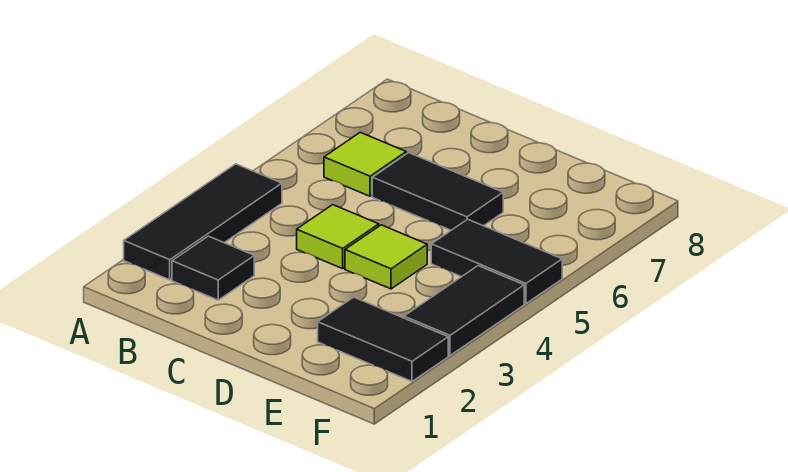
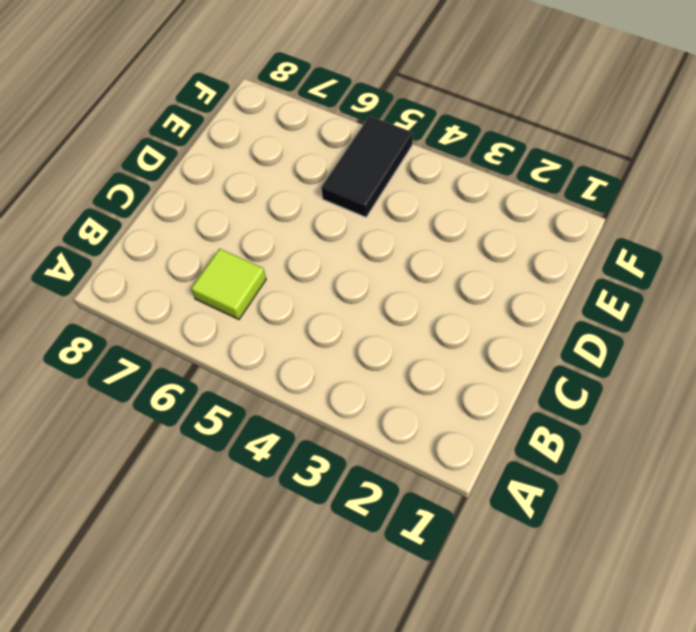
none -> black tile A2:A4 level 1
none -> black tile B2 level 1

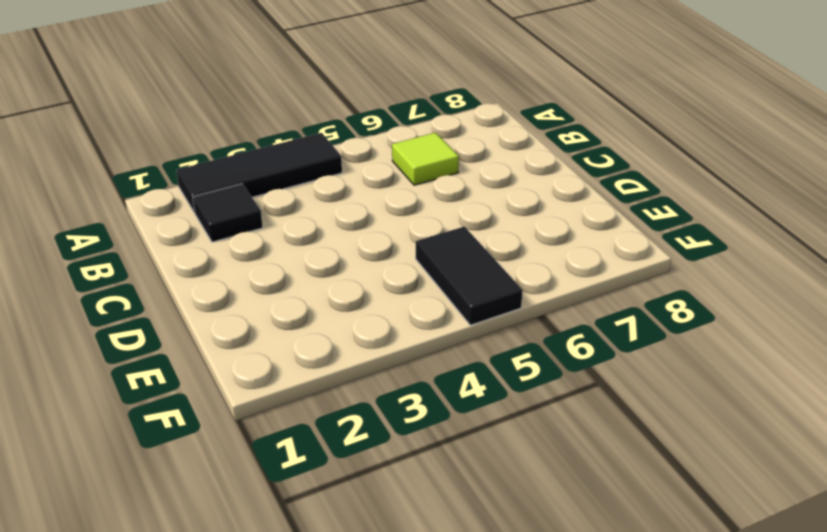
none -> lime tile C4 level 1
none -> black tile C6:D6 level 1

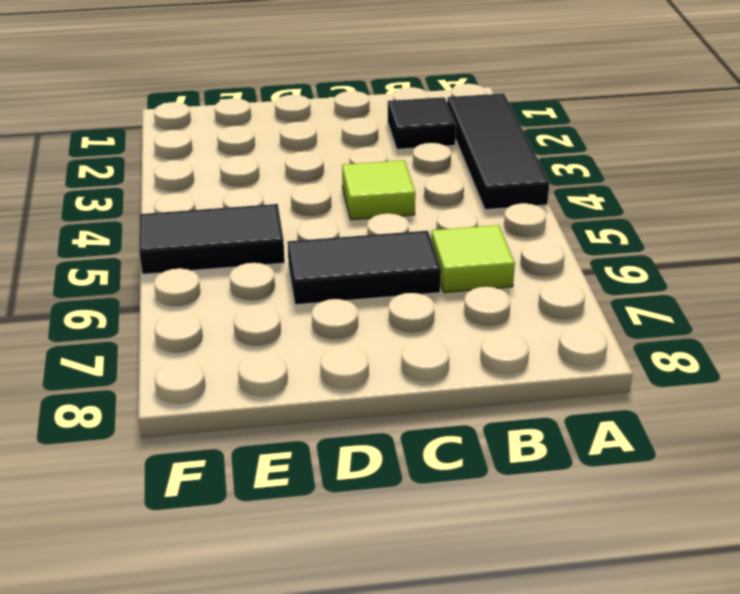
none -> lime tile D4 level 1
none -> black tile E2:F2 level 1

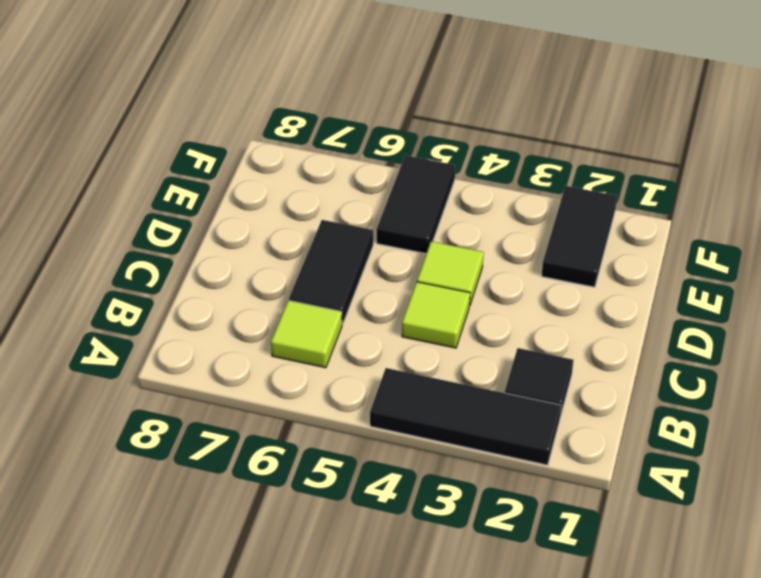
none -> black tile F3:F4 level 1

